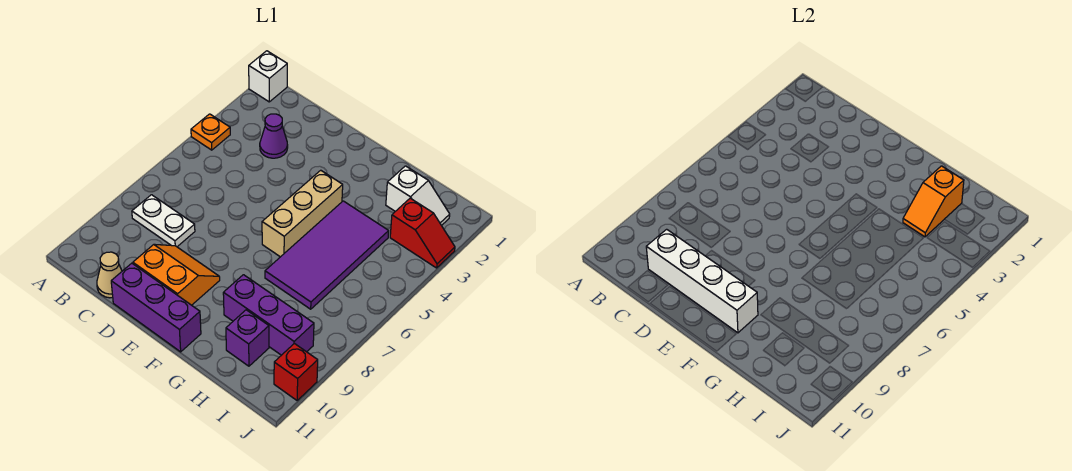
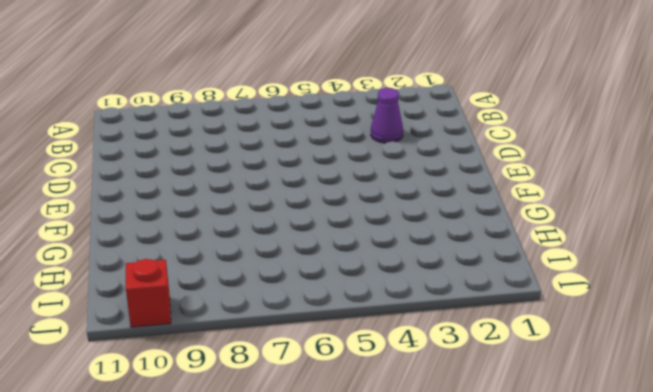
none -> white brick A1 level 1
none -> orange plate A4 level 1
none -> white plate B8:C8 level 1

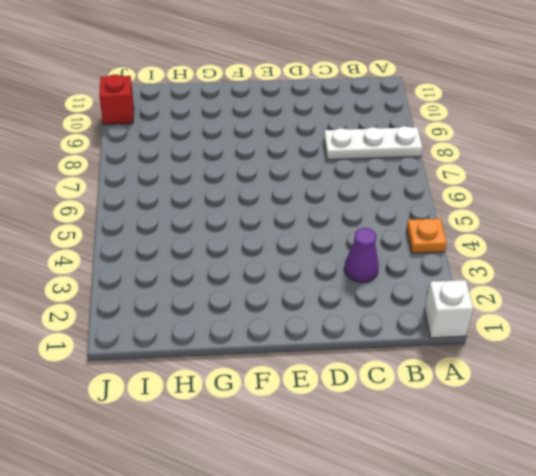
white plate A8:C8 level 1 -> white plate B8:C8 level 1
none -> tan cone C11 level 1
none -> orange slope D9:E10 level 1 top 10
none -> purple brick D11:F11 level 1

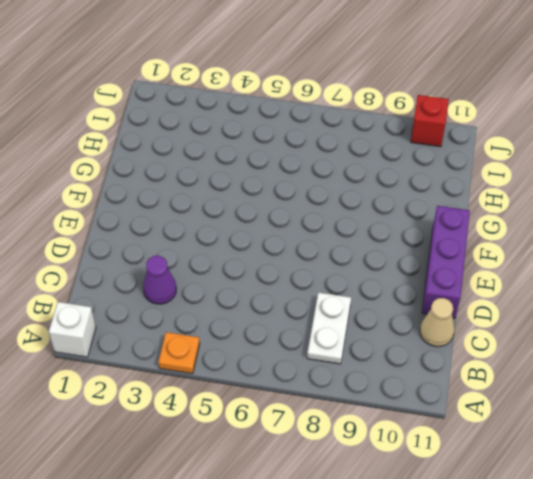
none -> orange slope D9:E10 level 1 top 10
none -> tan brick F4:F6 level 1
none -> purple tile G4:H7 level 1

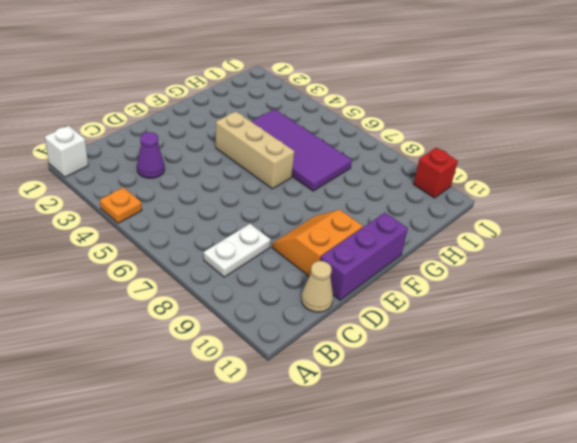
none -> purple brick G9:I9 level 1
none -> white slope H2:I2 level 1 top H
none -> purple brick H10 level 1

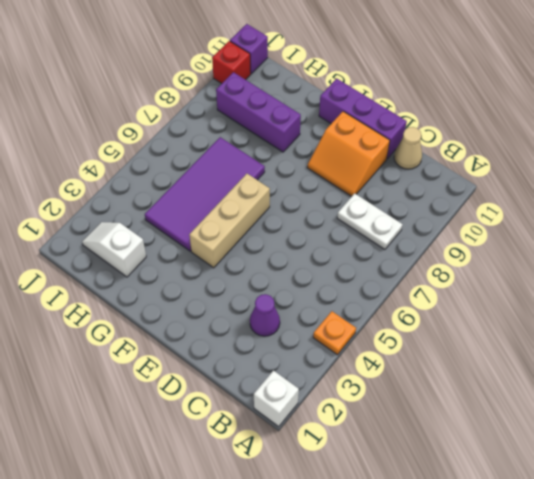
purple brick J11 level 1 -> purple brick H10 level 1
none -> red slope I3:J3 level 1 top I
none -> white brick C10:F10 level 2
none -> orange slope H2:H3 level 2 top 2

